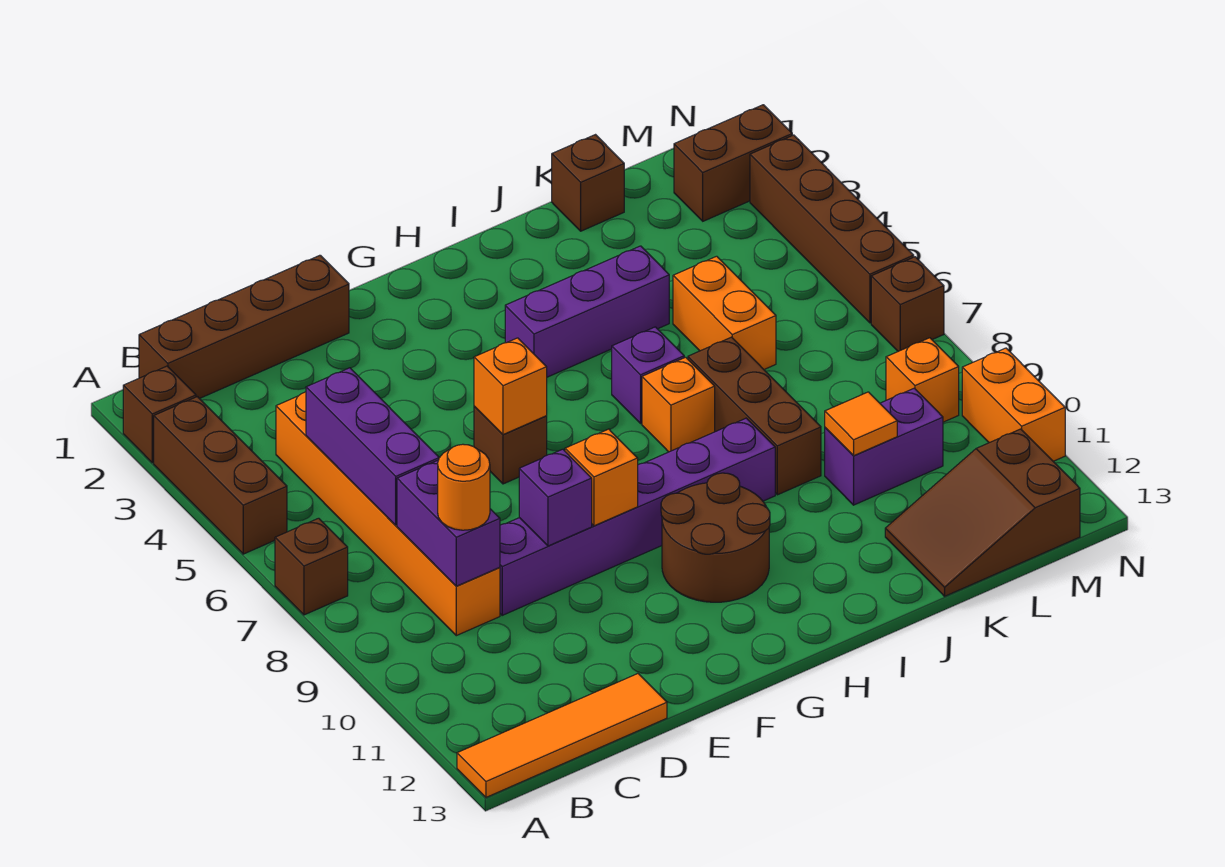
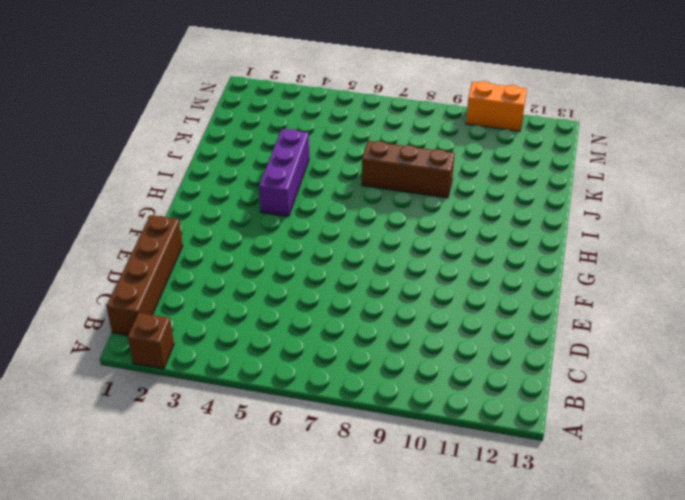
none -> brown brick A3:A5 level 1
none -> brown brick A7 level 1
none -> orange tile A13:D13 level 1

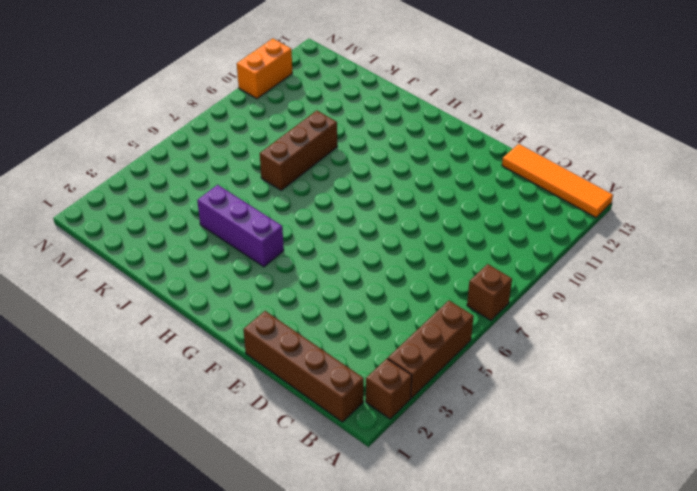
none -> orange brick C4:C9 level 1
none -> purple brick D9:I9 level 1
none -> brown brick F6 level 1

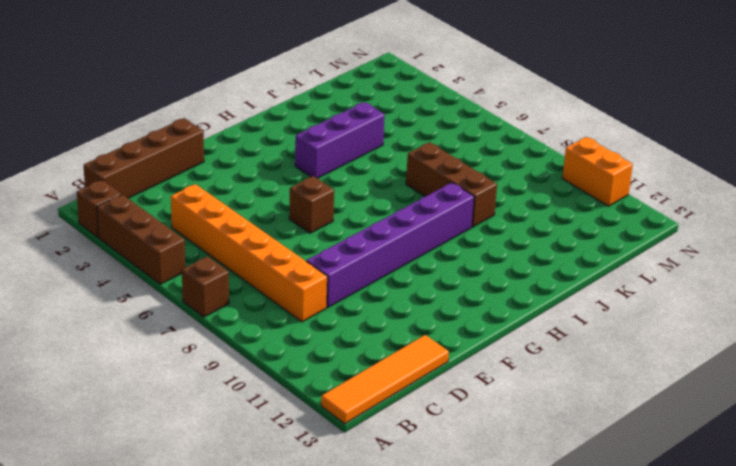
none -> brown round brick G10:H11 level 1
none -> purple brick I6 level 1
none -> orange brick I7 level 1

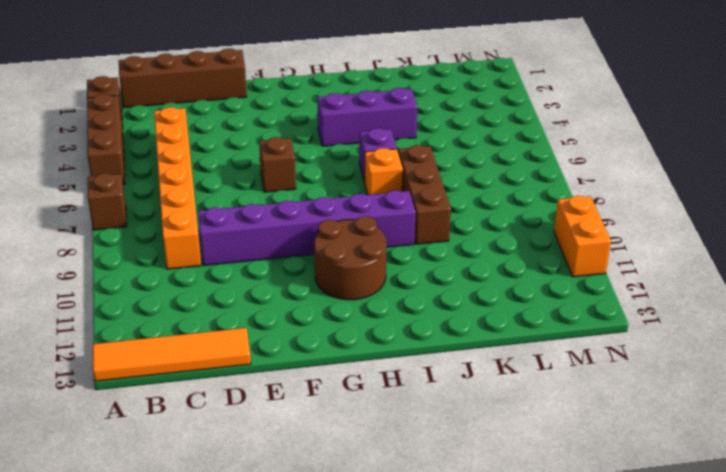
none -> brown brick K1 level 1
none -> orange brick K5:K6 level 1
none -> purple brick K10:L10 level 1

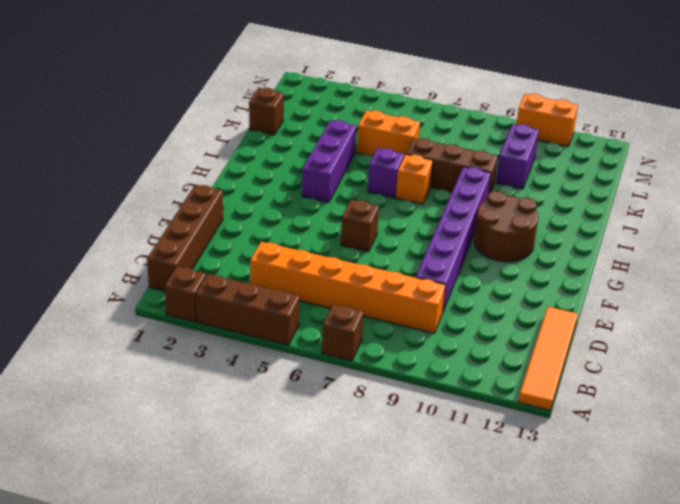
none -> brown slope K12:M13 level 1 top M
none -> brown brick M2:N2 level 1
none -> orange brick M9 level 1

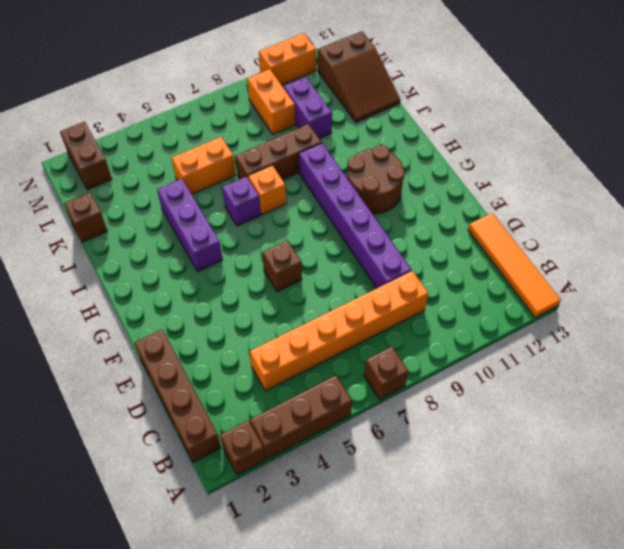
orange brick L9:M9 level 1 -> orange brick M9 level 1
none -> brown brick N3:N6 level 1
none -> brown brick N7 level 1
none -> purple brick C5:C7 level 2

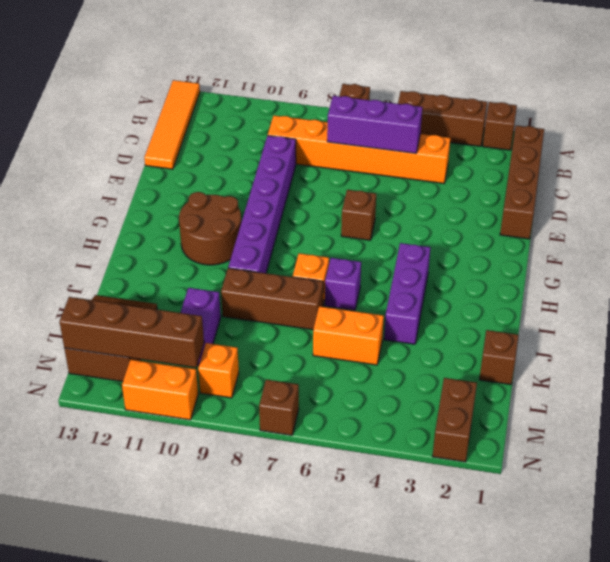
brown brick M10:M13 level 2 -> brown brick N3:N6 level 1
none -> purple brick C8:C9 level 2
none -> purple brick E9 level 2
none -> orange brick F6 level 2

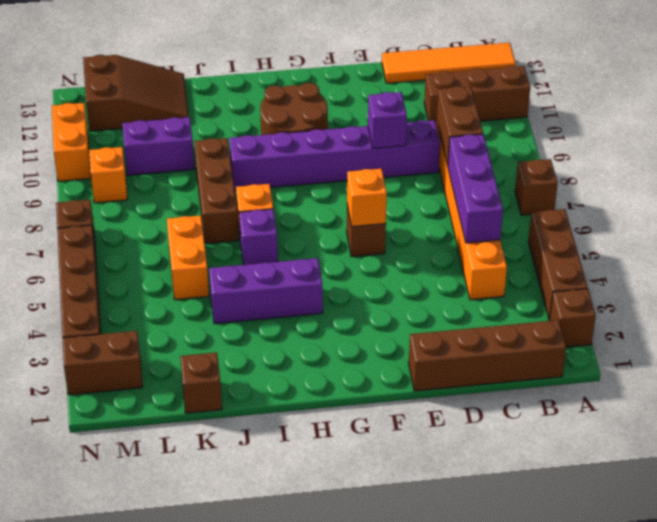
brown brick A11:C11 level 1 -> none
brown brick C8:C9 level 2 -> purple brick C8:C9 level 2
none -> orange brick F9 level 2
none -> orange tile K10 level 2
none -> orange round brick C9 level 3

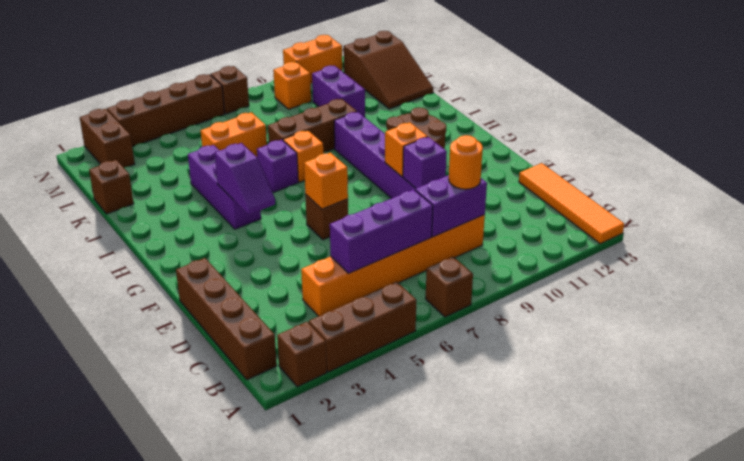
purple slope G4:H4 level 2 top H -> none
none -> orange tile K10 level 2

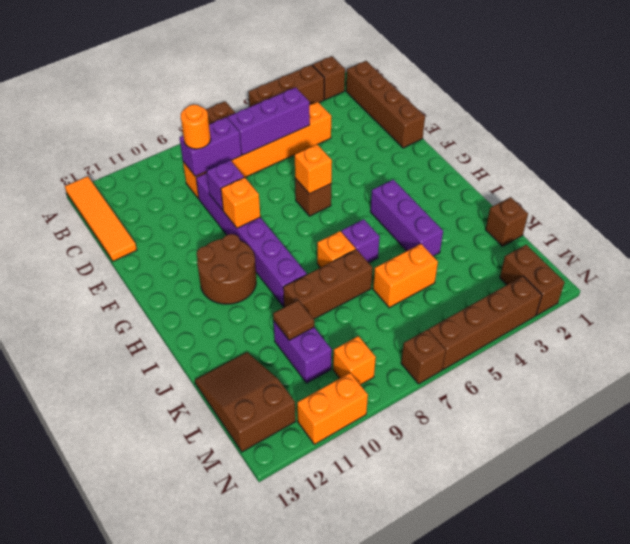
brown tile K10 level 2 -> orange tile K10 level 2

